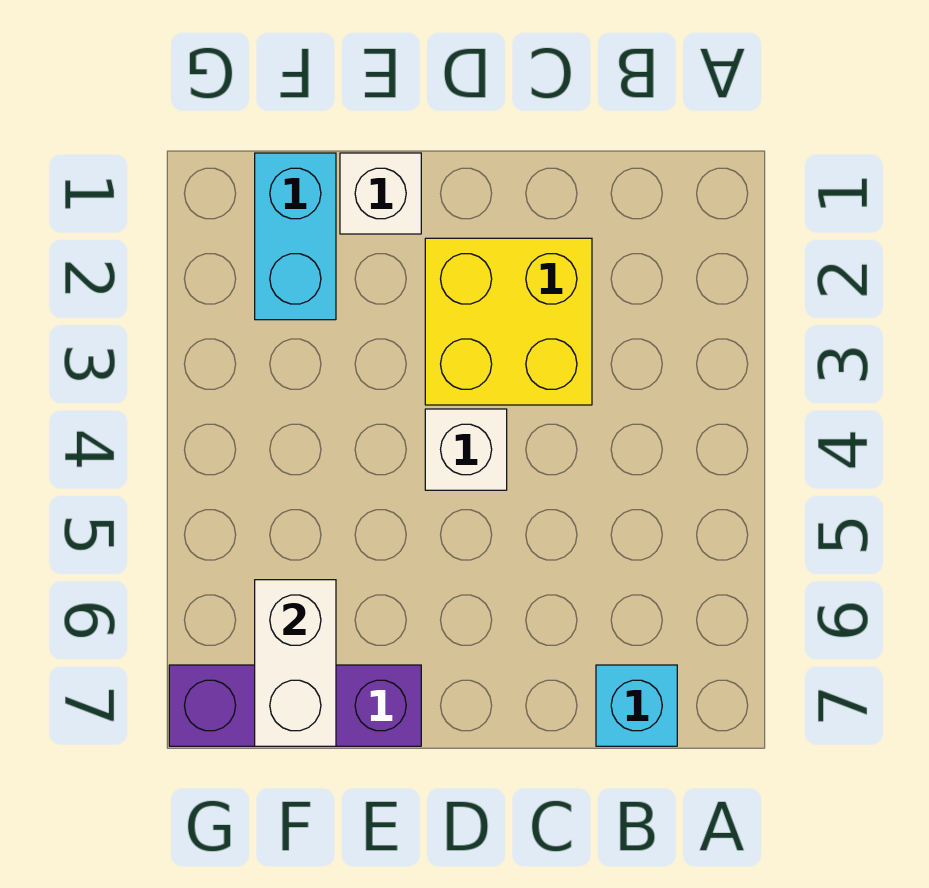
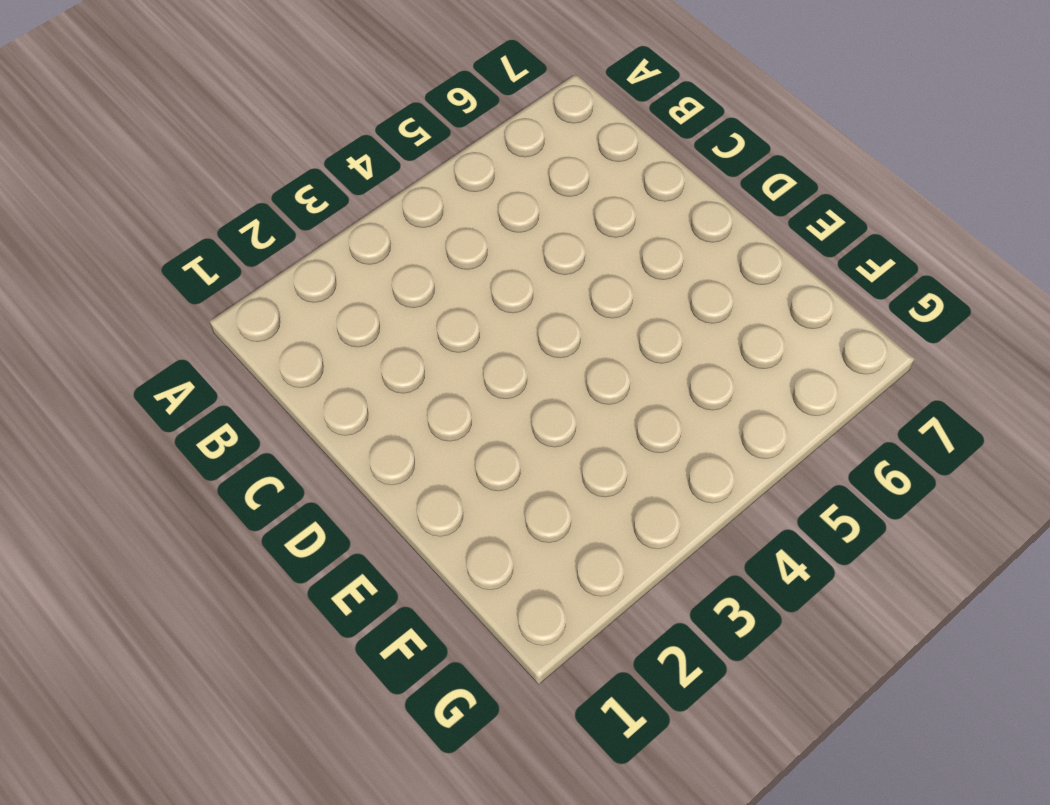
none -> cyan brick B7 level 1
none -> yellow brick C2:D3 level 1

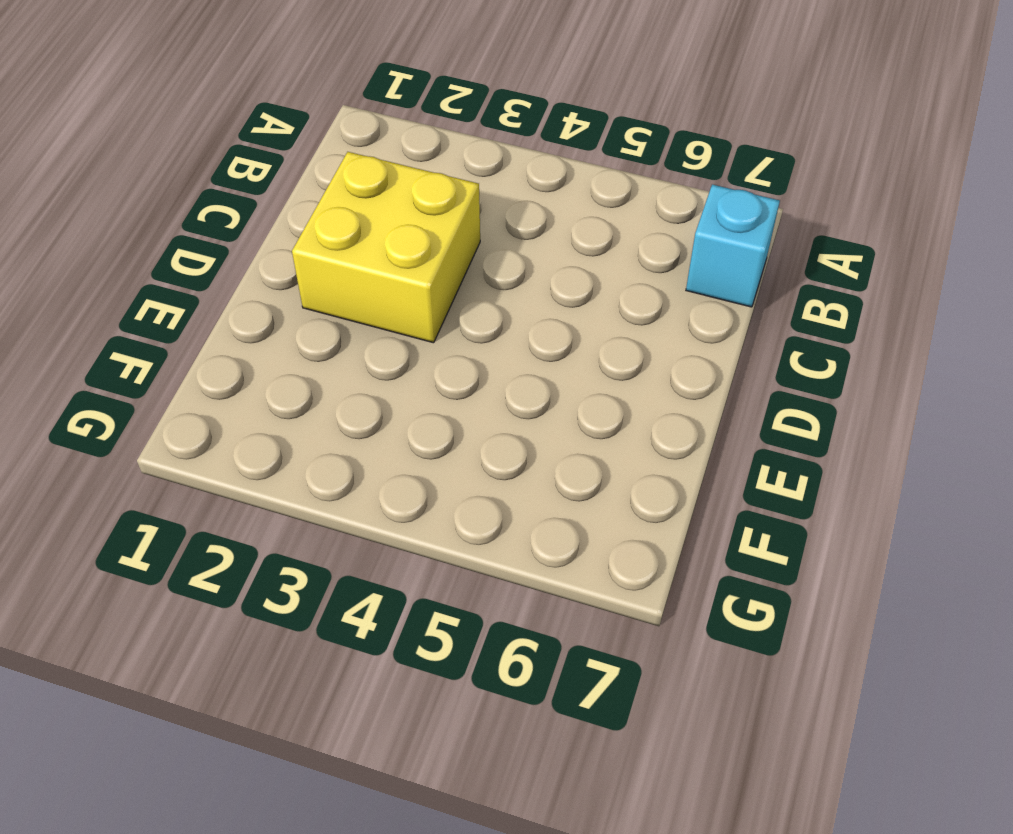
none -> white brick D4 level 1
none -> white brick E1 level 1

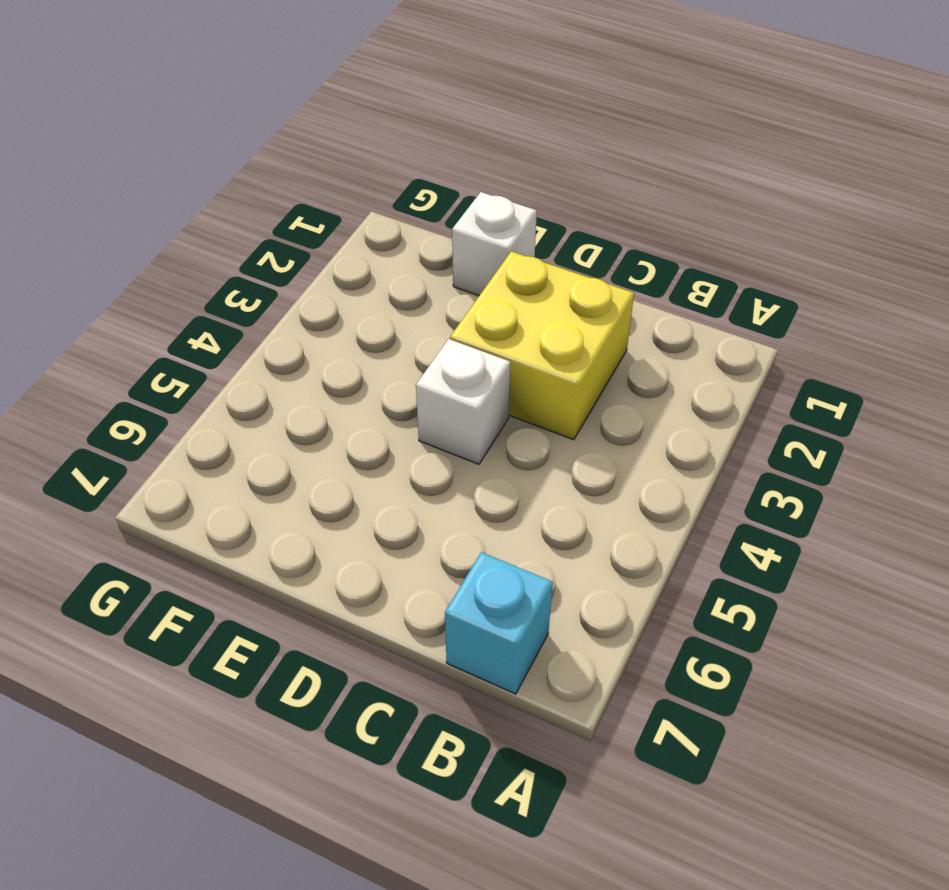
none -> purple brick E7:G7 level 1
none -> cyan brick F1:F2 level 1

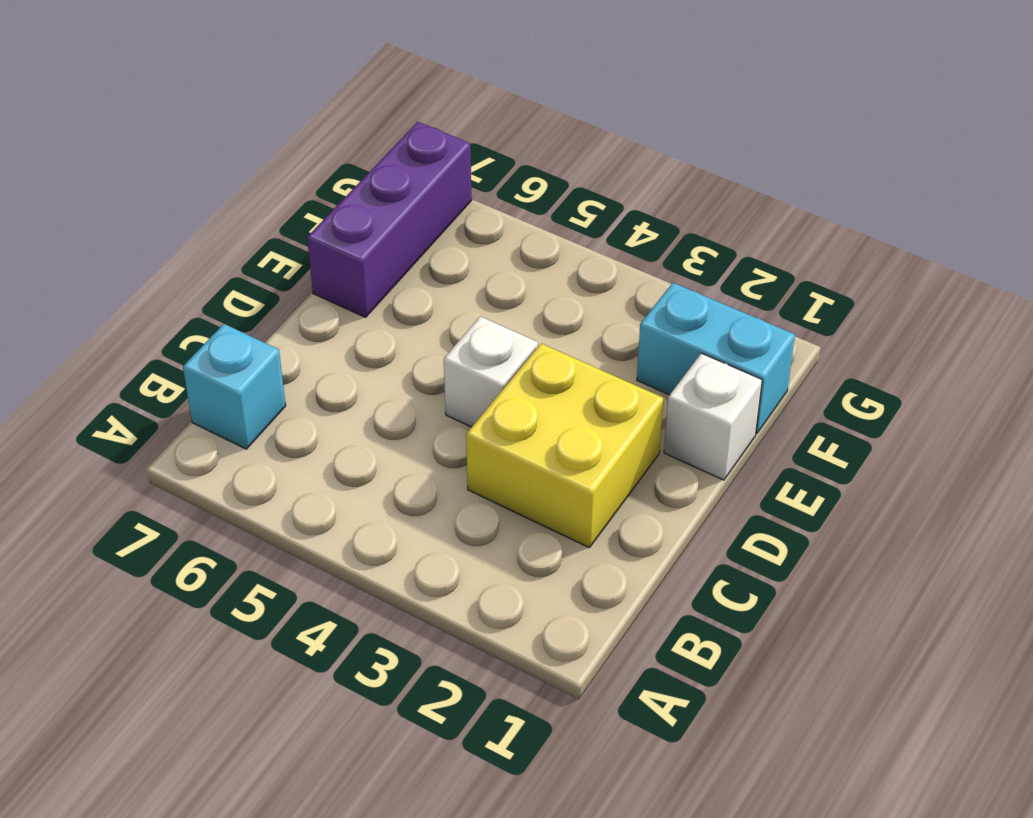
none -> white brick F6:F7 level 2

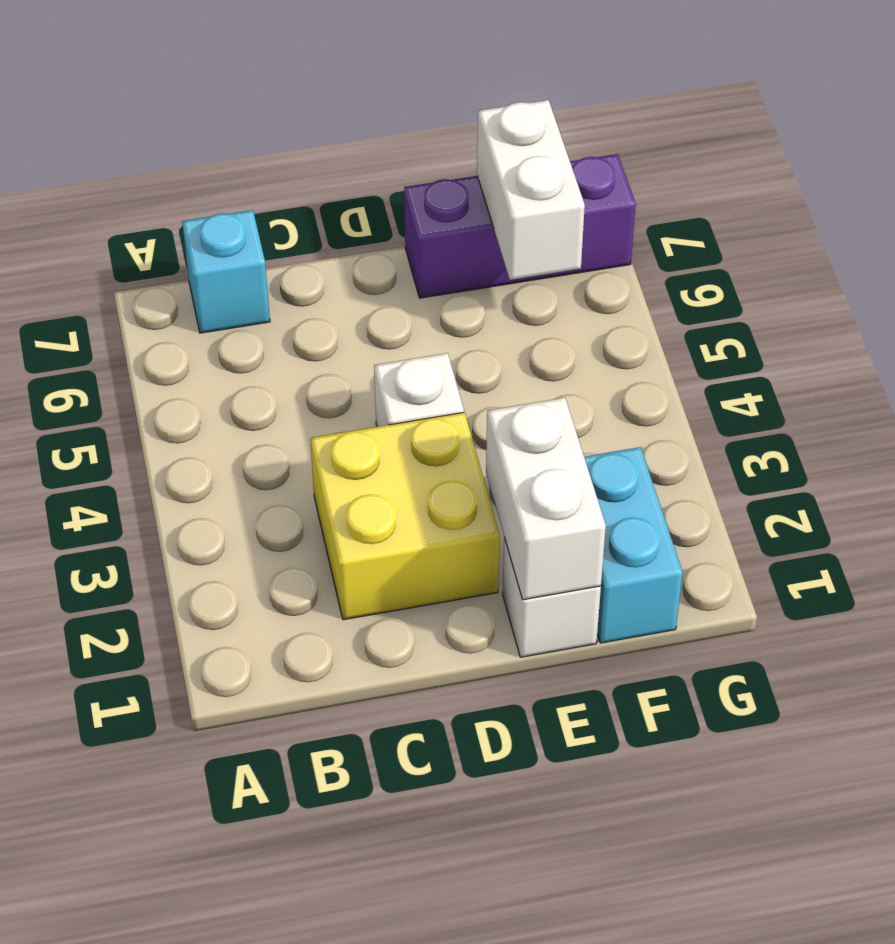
white brick E1:E2 level 2 -> none

